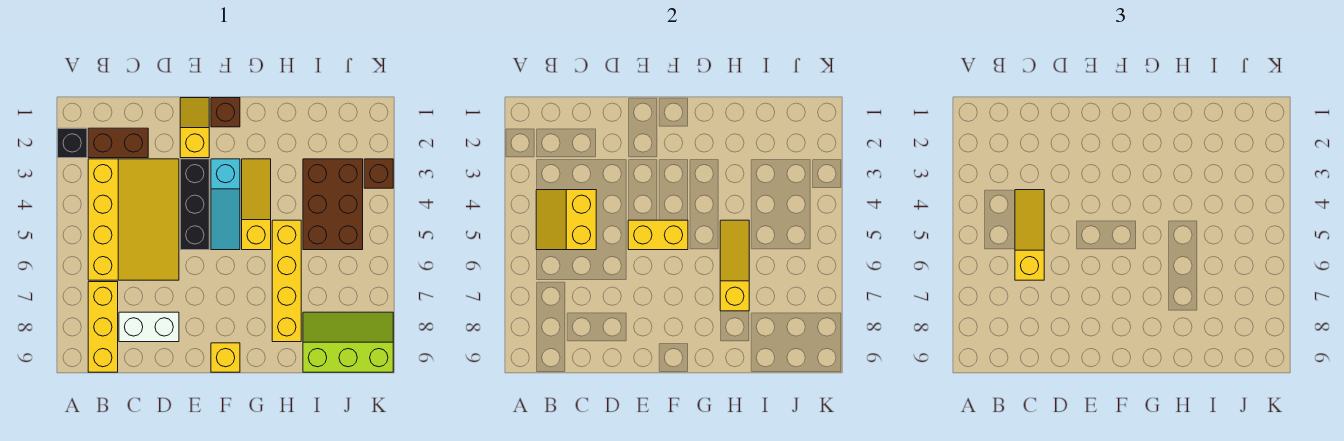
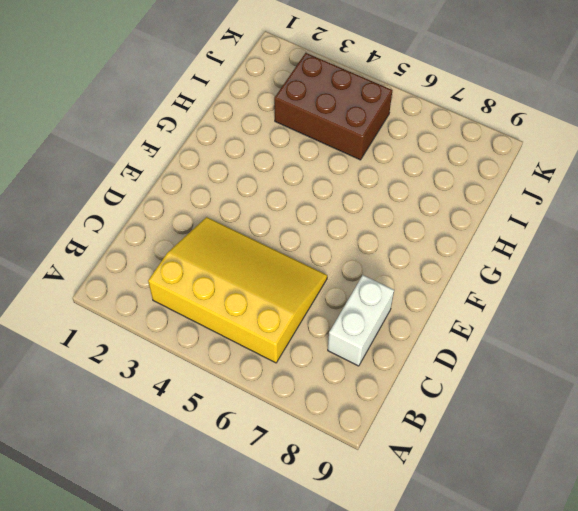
none -> black brick A2 level 1
none -> brown brick B2:C2 level 1
none -> yellow brick B7:B9 level 1

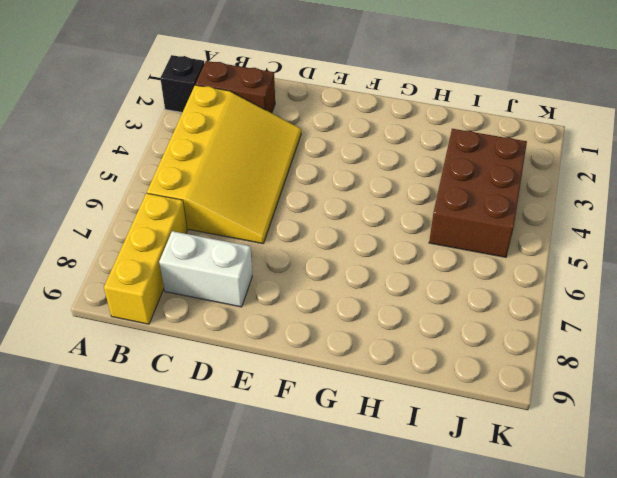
none -> yellow slope E1:E2 level 1 top 2
none -> black brick E3:E5 level 1
none -> brown brick F1 level 1

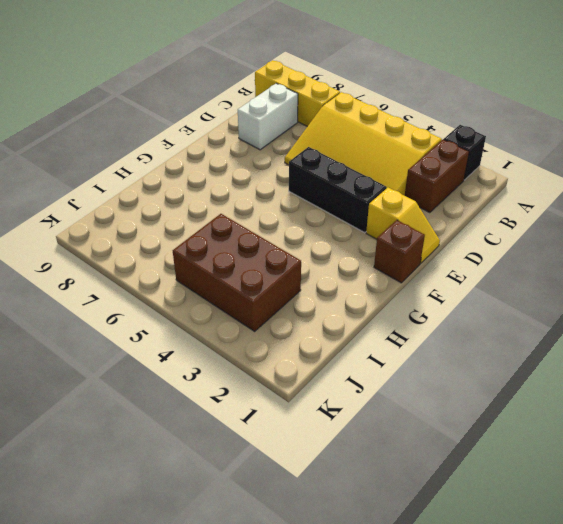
none -> cyan slope F3:F5 level 1 top 3
none -> yellow brick F9 level 1
none -> yellow slope G3:G5 level 1 top 5

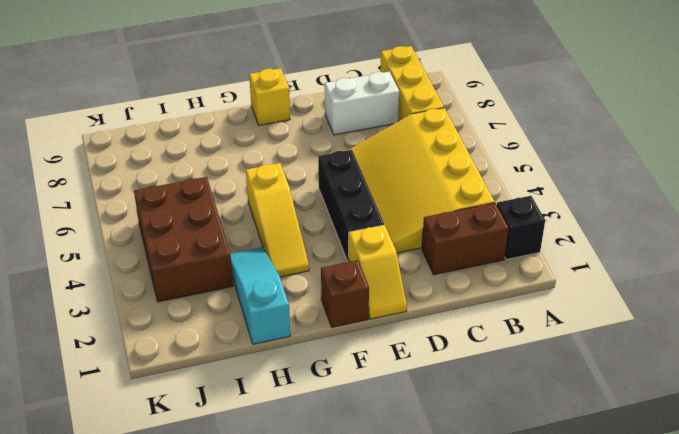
cyan slope H1:H3 level 1 top 1 -> cyan slope F3:F5 level 1 top 3
none -> yellow brick H5:H8 level 1
none -> lime slope I8:K9 level 1 top 9
none -> brown brick K3 level 1

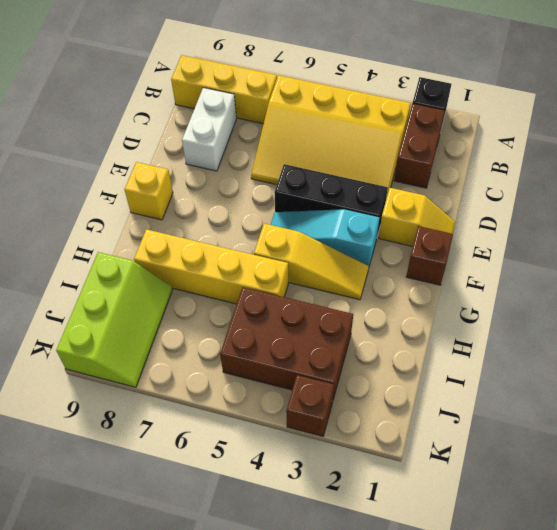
none -> yellow slope B4:C5 level 2 top C
none -> yellow brick E5:F5 level 2
none -> yellow slope H5:H7 level 2 top 7

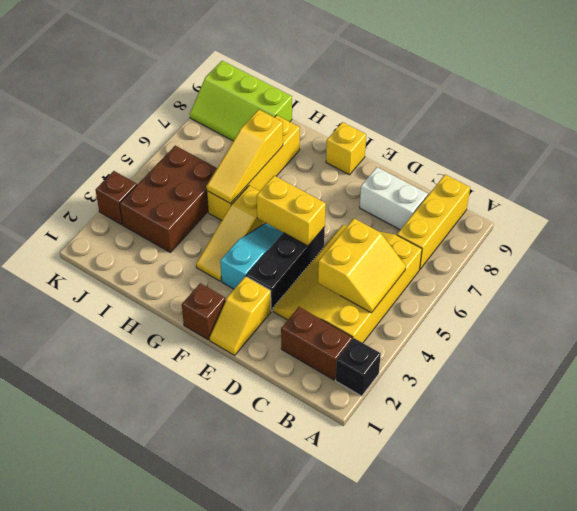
none -> yellow slope C4:C6 level 3 top 6

